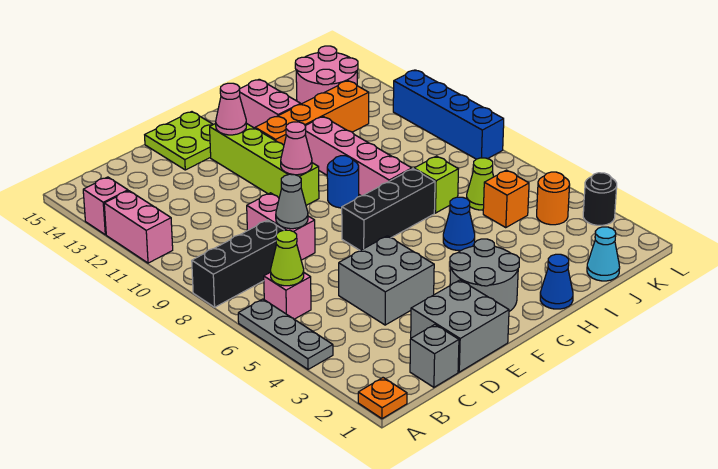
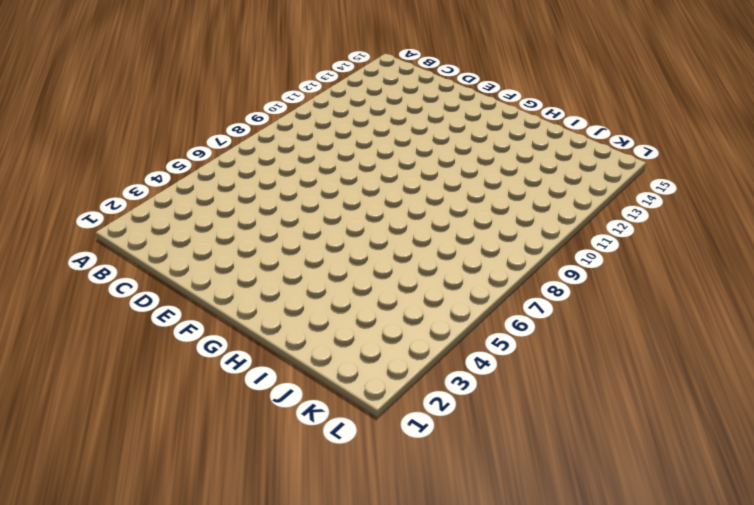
none -> orange plate A1 level 1
none -> grey plate A4:A6 level 1
none -> black brick A8:C8 level 1
none -> pink brick A11:A12 level 1

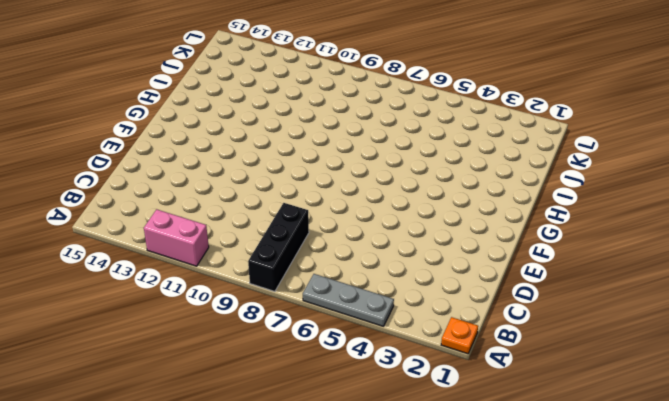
none -> pink brick A13 level 1
none -> pink brick B6 level 1
none -> grey brick C1 level 1
none -> grey brick D1:E2 level 1

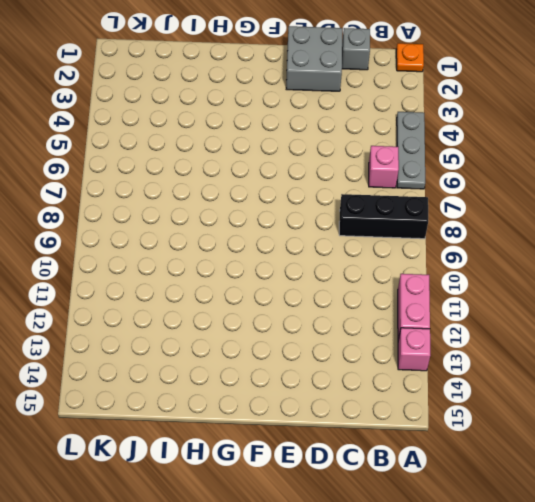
none -> grey brick D4:E5 level 1
none -> pink brick D8:D9 level 1
none -> lime plate E14:F15 level 1
none -> grey round brick F2:G3 level 1

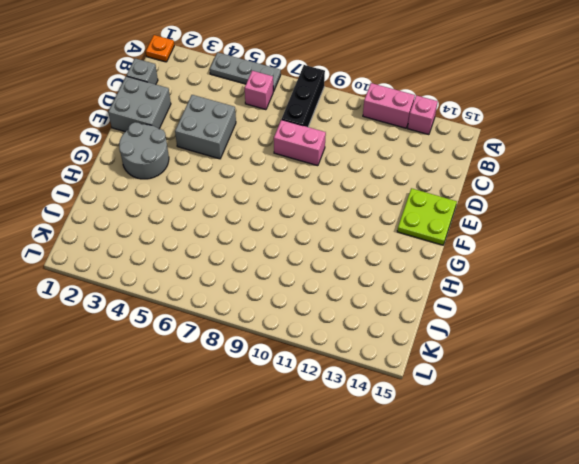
none -> black brick F7:H7 level 1
none -> lime brick F10:F13 level 1
none -> blue round brick G9 level 1
none -> orange brick G12:J12 level 1

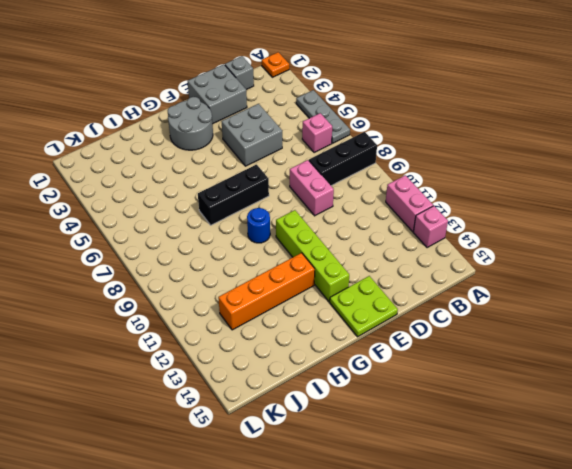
none -> blue cone H1 level 1
none -> blue cone H5 level 1
none -> pink brick H8:H11 level 1
none -> pink brick H13:H14 level 1

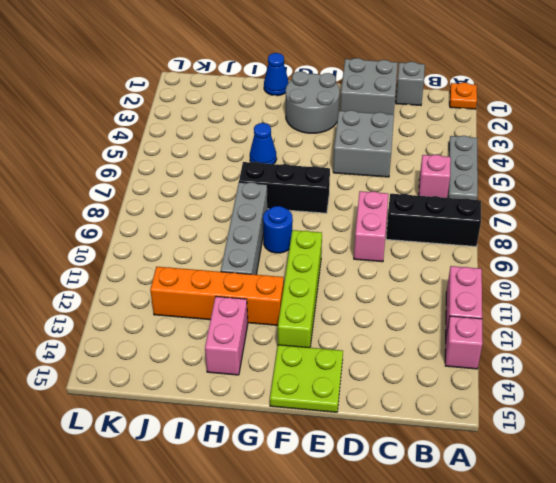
grey brick H8:H11 level 1 -> pink brick H8:H11 level 1
none -> lime brick I7 level 1
none -> cyan cone J1 level 1
none -> orange brick J5 level 1
none -> lime cone J6 level 1

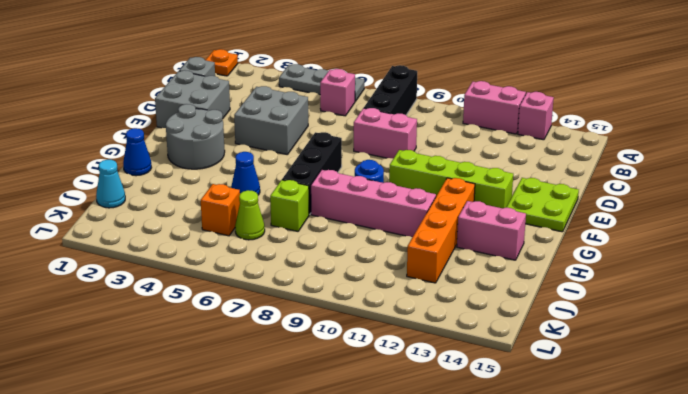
none -> pink round brick J13:K14 level 1
none -> orange round brick K4 level 1
none -> black round brick L3 level 1
none -> blue brick L8:L11 level 1

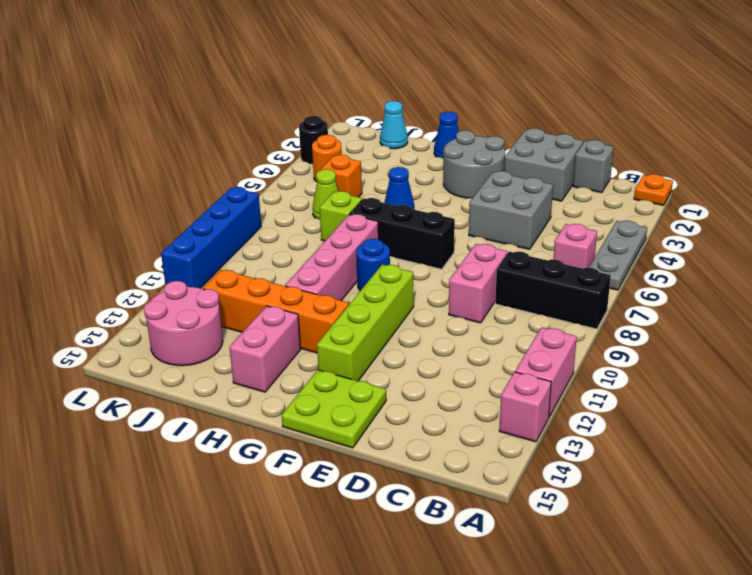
none -> lime cone B6 level 2
none -> grey cone D8 level 2
none -> pink cone F10 level 2
none -> pink cone F13 level 2

